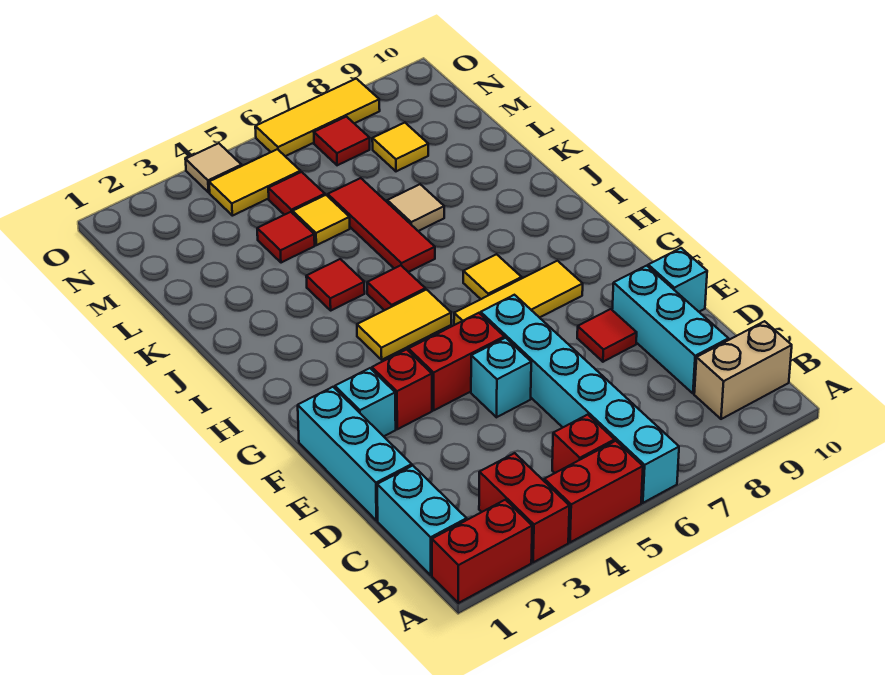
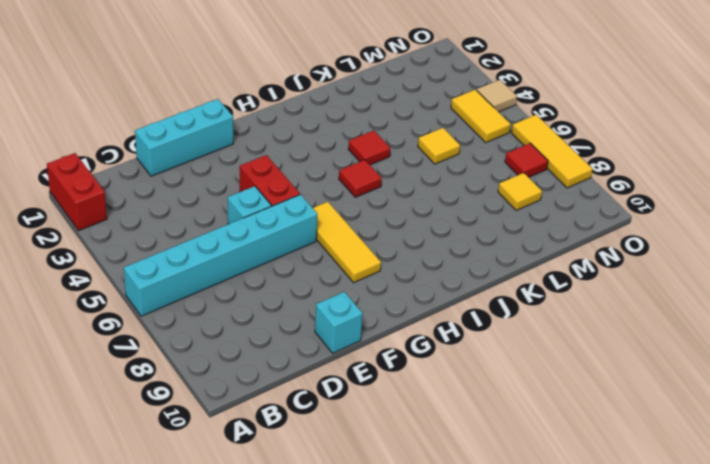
none -> red brick A3:B3 level 1
none -> red brick A4:A5 level 1
none -> cyan brick B1:C1 level 1
none -> red brick B5 level 1

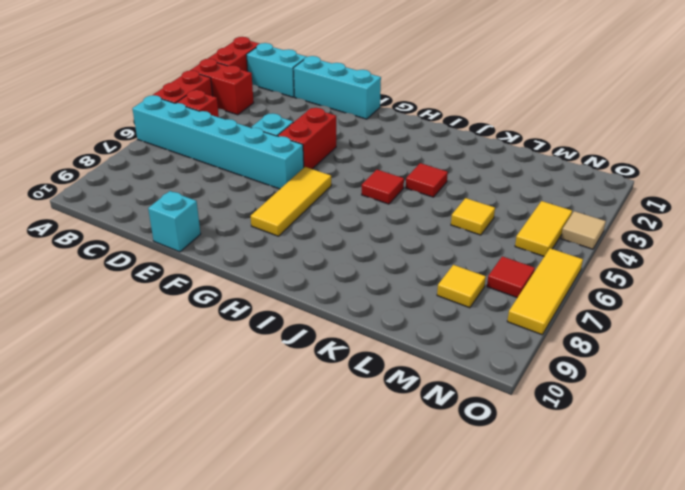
none -> tan brick B9:B10 level 1
none -> cyan brick C9:E9 level 1
none -> red tile E8 level 1
none -> cyan brick F2 level 1

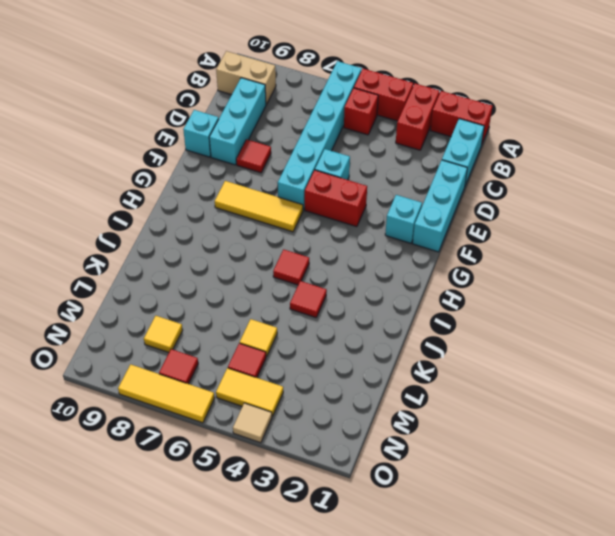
none -> red brick F3 level 1
none -> yellow tile H4:H5 level 1
none -> yellow tile H7 level 1
none -> red tile J6:L6 level 1

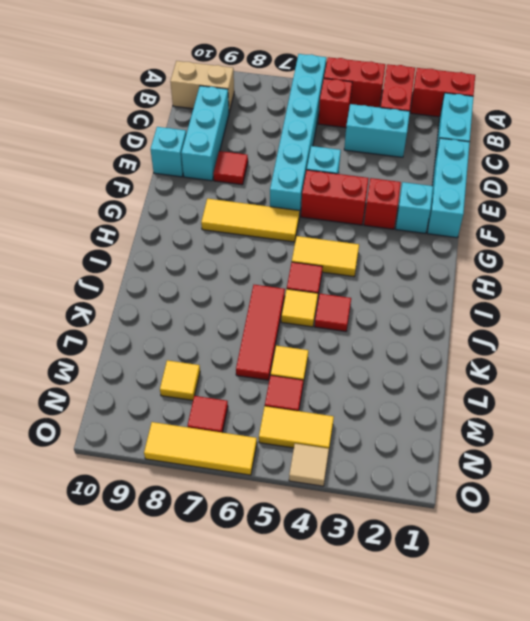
cyan brick C3:C4 level 1 -> none
yellow tile J5 level 1 -> yellow tile H7 level 1
none -> tan tile K7 level 1
none -> red tile L4 level 1

